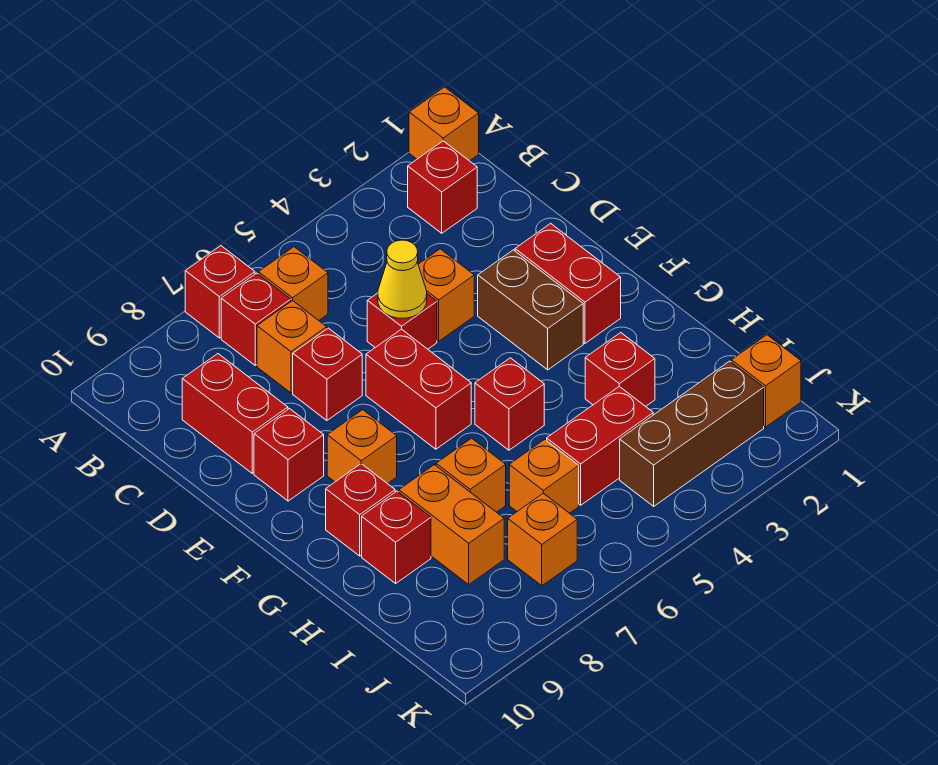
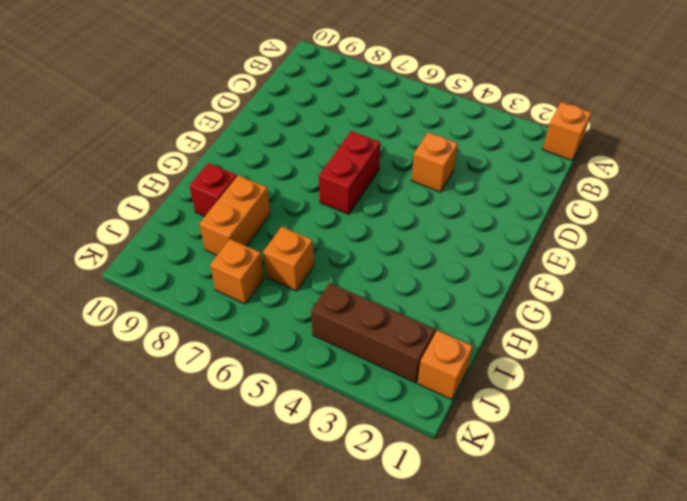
none -> red brick A7 level 1
none -> red brick B2 level 1
none -> orange brick B6 level 1

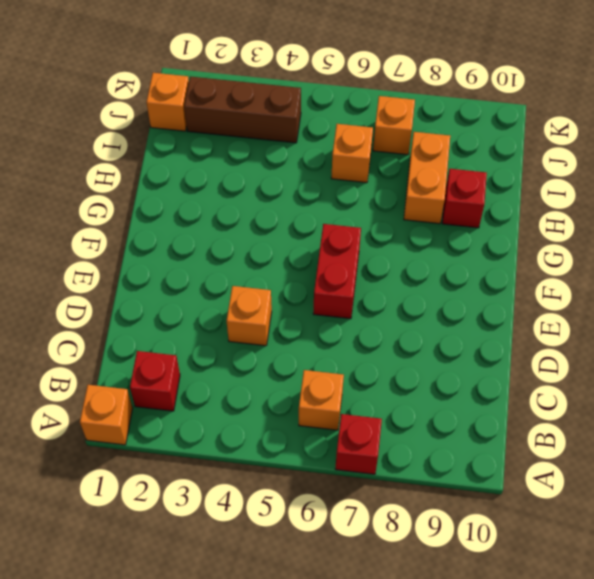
none -> red brick B7 level 1
none -> orange brick C7 level 1
none -> red brick C9:D9 level 1

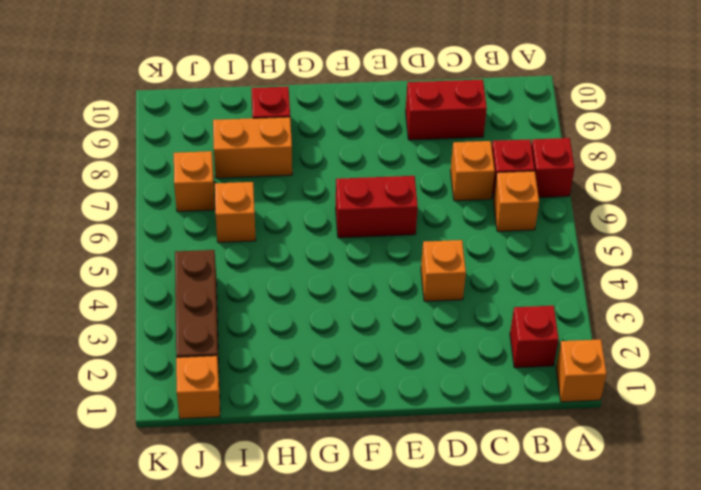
none -> red brick D5 level 1
none -> red brick D7 level 1
none -> red brick E2:F2 level 1

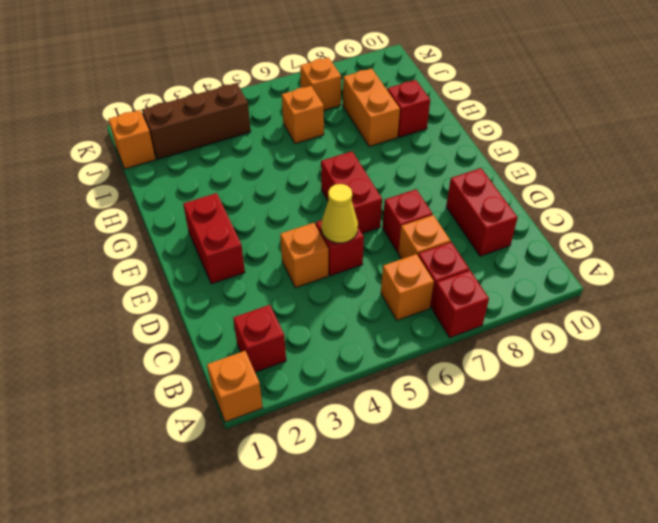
none -> brown brick E3:F3 level 1
none -> red brick E9 level 1
none -> orange brick F8 level 1

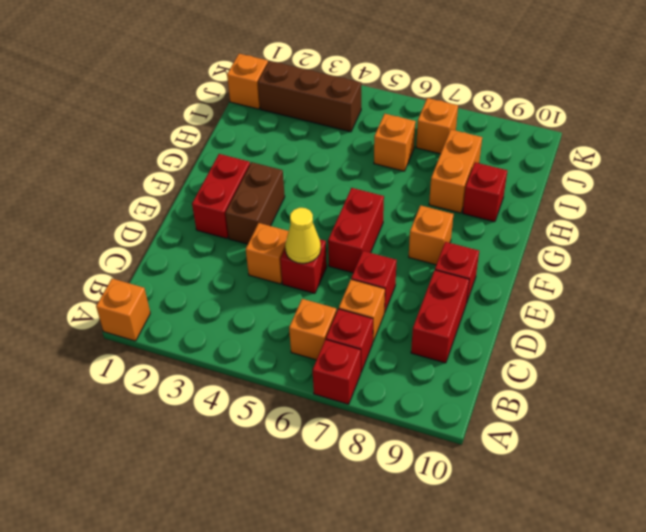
none -> red brick B2 level 1
none -> red brick G5 level 1
none -> red brick G9 level 1

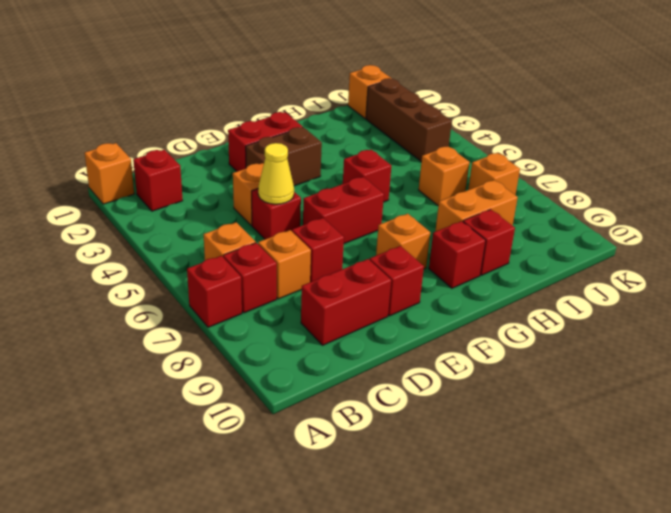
none -> red brick H3 level 1
none -> orange brick H7 level 1
none -> red brick I4:I5 level 1

